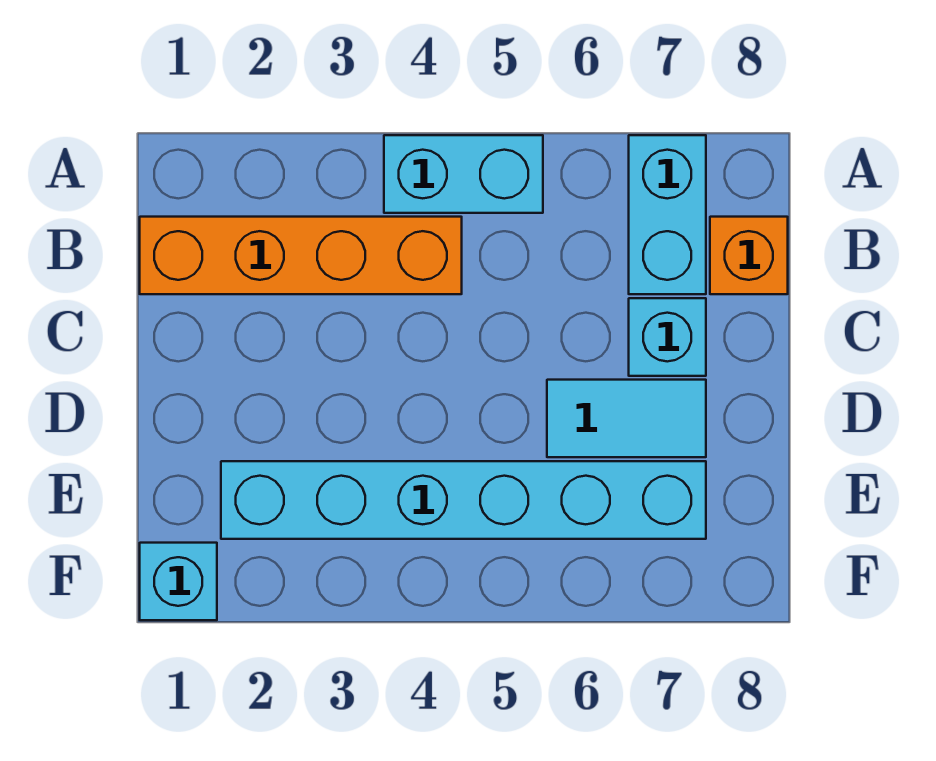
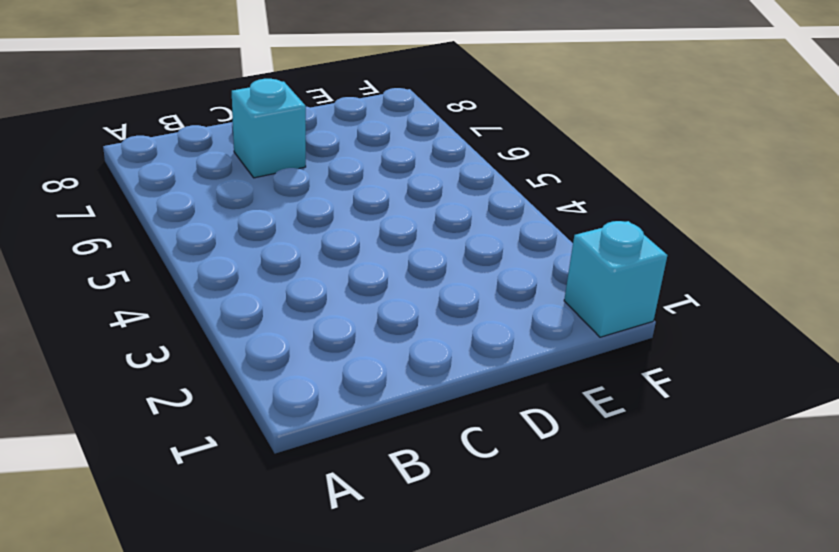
none -> cyan brick A4:A5 level 1
none -> cyan brick A7:B7 level 1

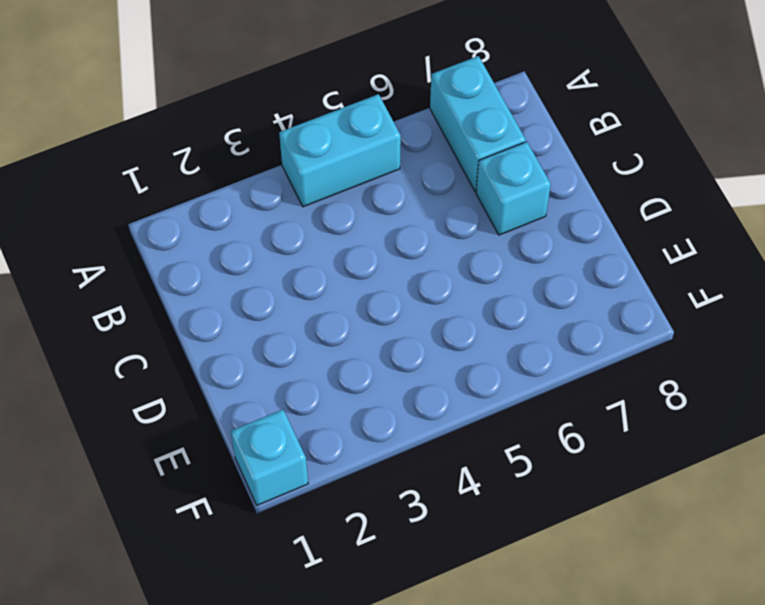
none -> orange brick B1:B4 level 1
none -> orange brick B8 level 1

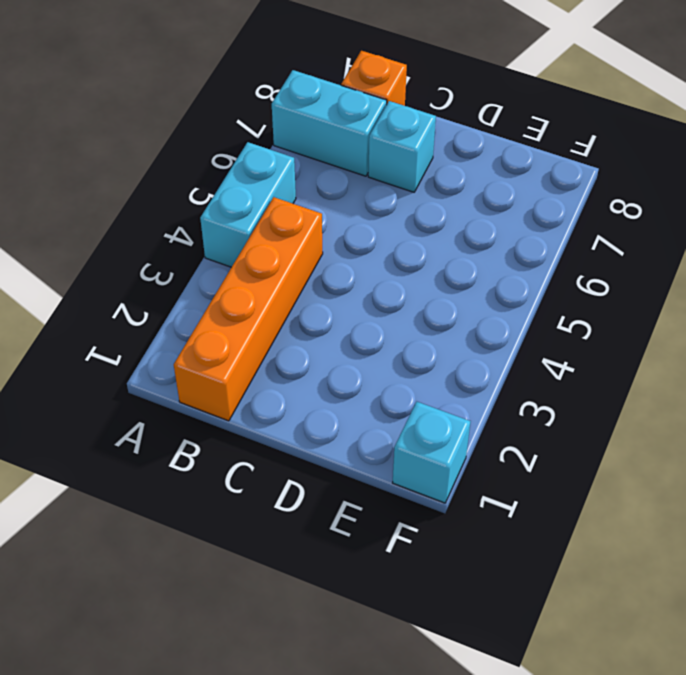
none -> cyan tile D6:D7 level 1
none -> cyan brick E2:E7 level 1

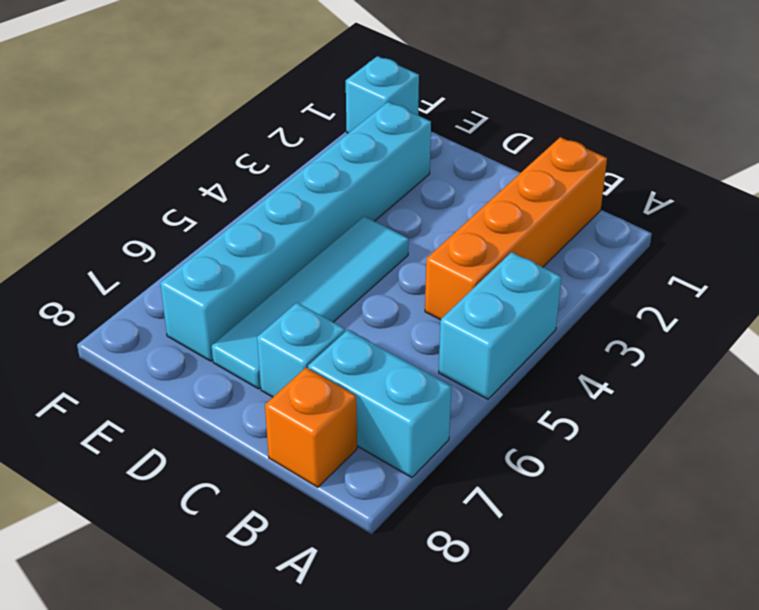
cyan tile D4:D7 level 1 -> cyan tile D6:D7 level 1

